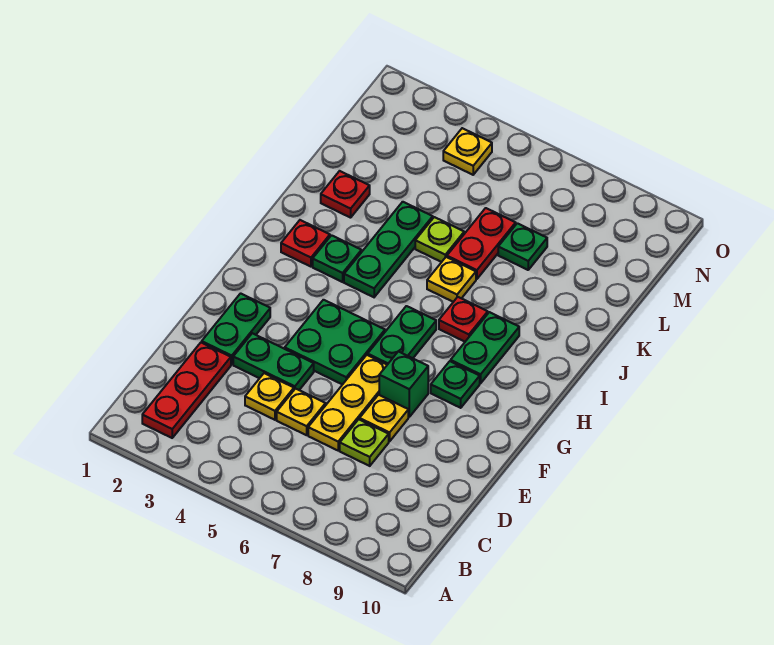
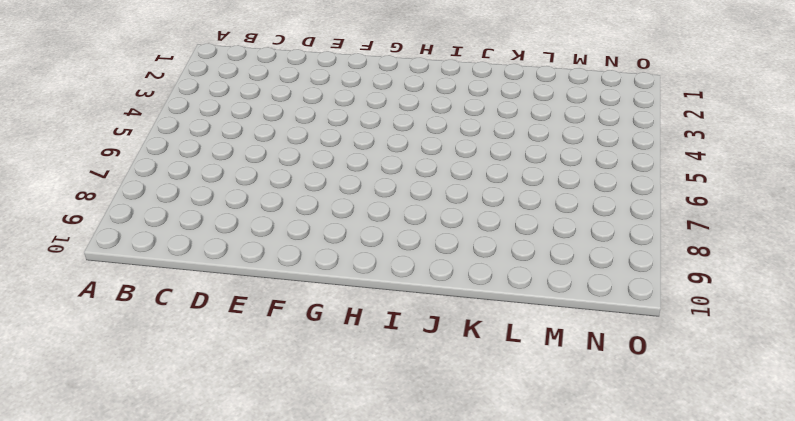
none -> red plate B2:D2 level 1
none -> yellow plate D4 level 1
none -> yellow plate D5 level 1

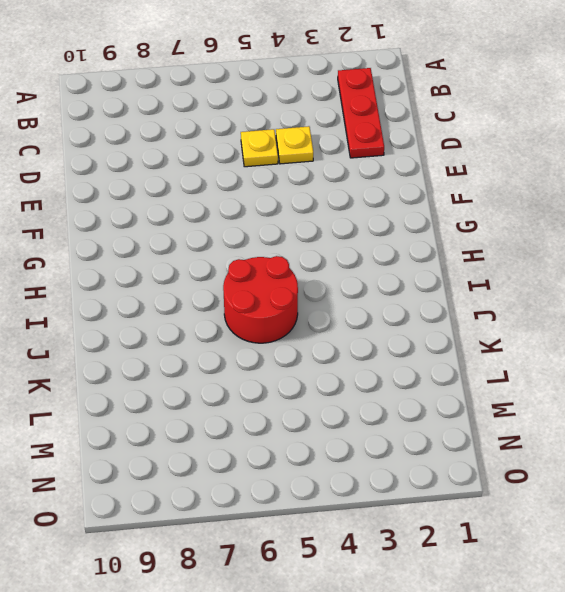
red round brick I5:J6 level 1 -> yellow plate J6 level 1
none -> yellow plate D6:F6 level 1
none -> lime plate D7 level 1
none -> green plate E2:F2 level 1

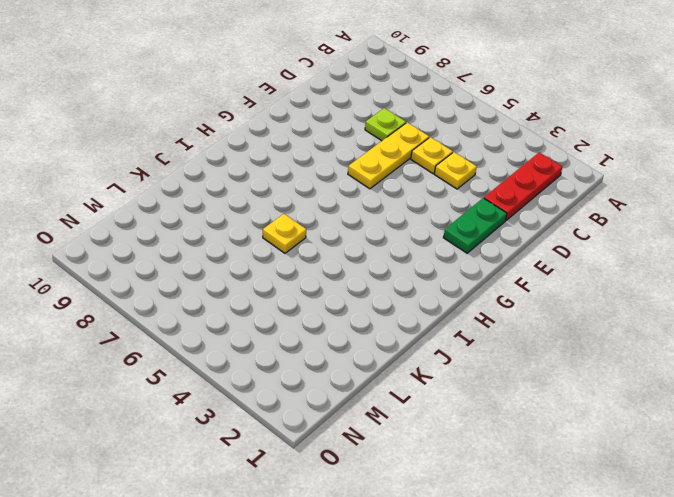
none -> green plate E3:E4 level 1
none -> yellow plate E7 level 1
none -> green plate F4:G5 level 1

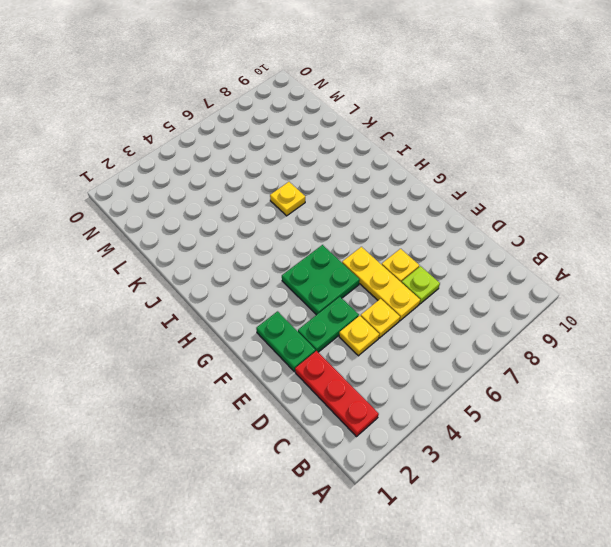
none -> green brick F7 level 1
none -> green plate G6:H6 level 1
none -> green plate G8 level 1

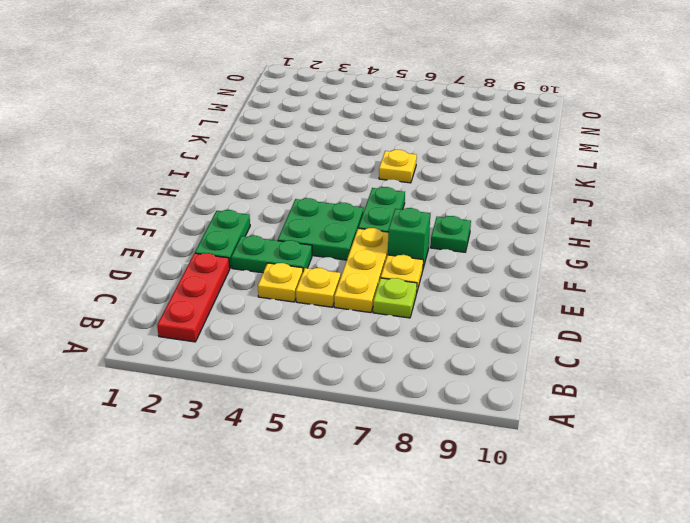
none -> green plate H8:I8 level 1
none -> red plate I2 level 1
none -> green plate I3 level 1

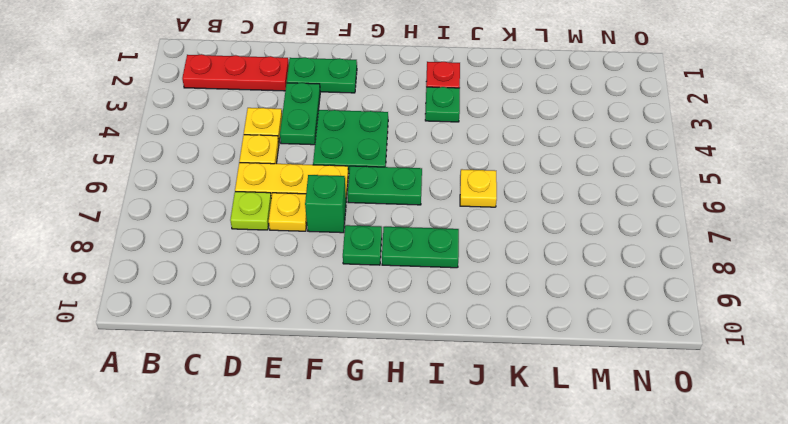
none -> green plate I4:K4 level 1
none -> red plate I7 level 1
none -> red plate K2 level 1

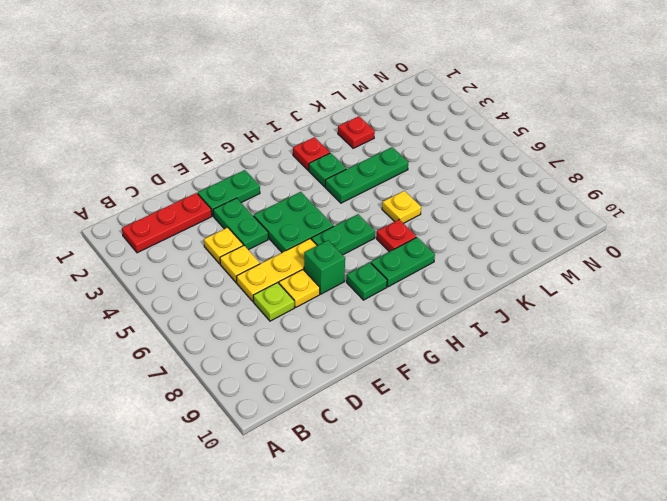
none -> lime plate K5 level 1
none -> red plate K6:L6 level 1
none -> green plate L7 level 1

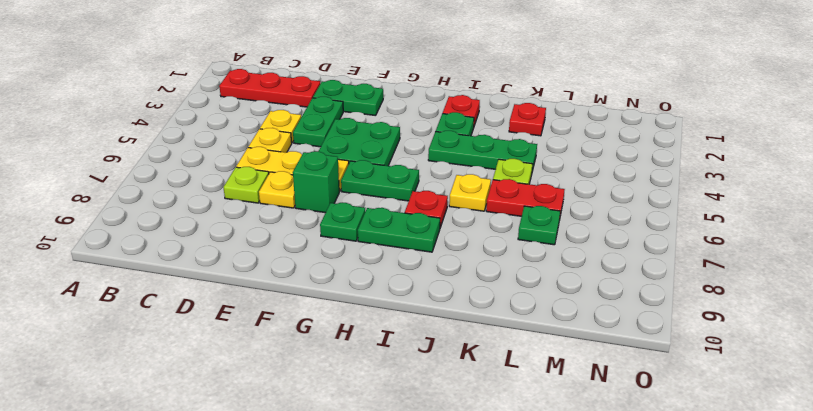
none -> yellow plate N4 level 1

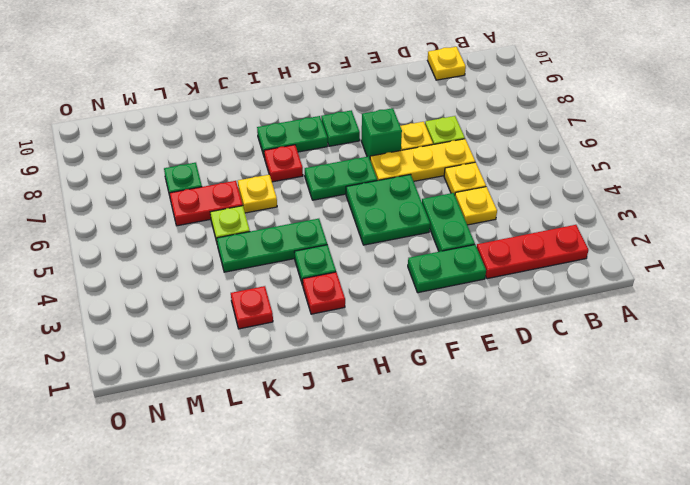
yellow plate C10 level 1 -> yellow plate N4 level 1

